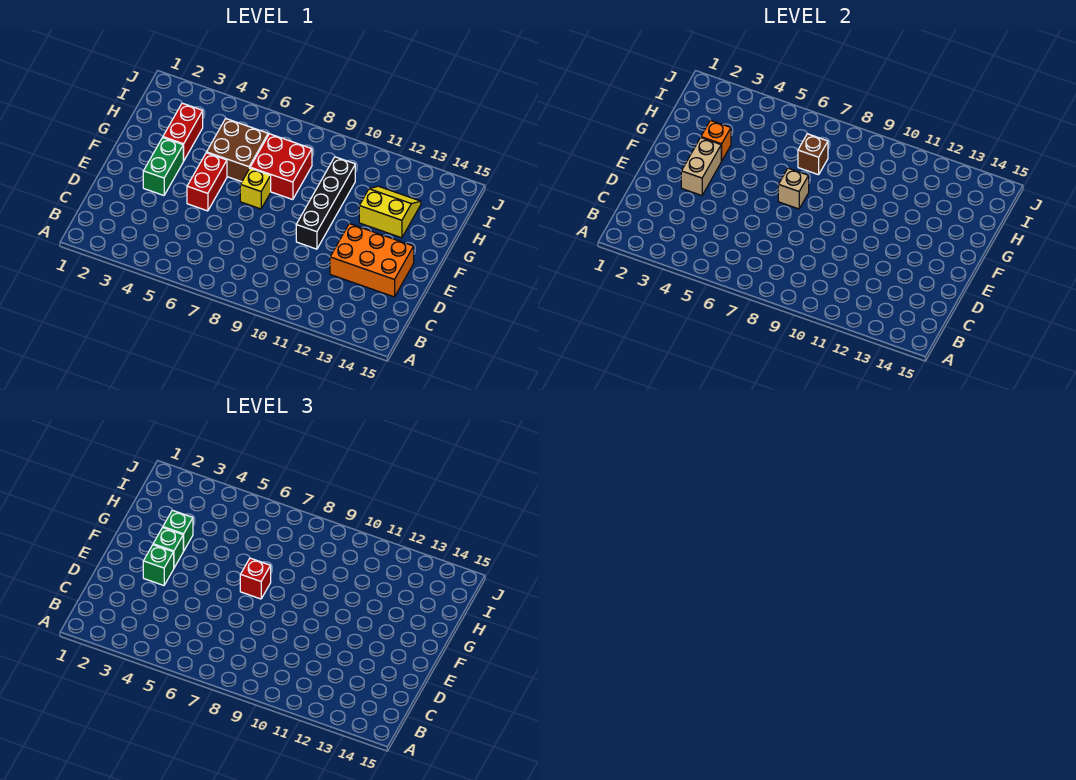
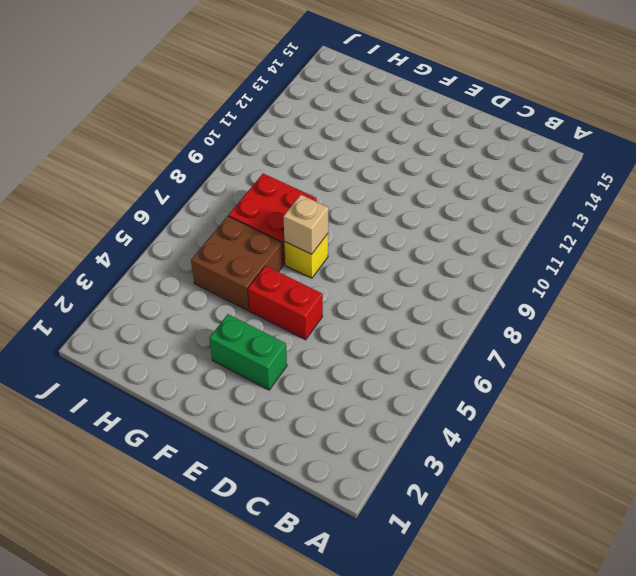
none -> orange brick D12:E14 level 1
none -> black brick E10:H10 level 1
none -> red brick G3:H3 level 1

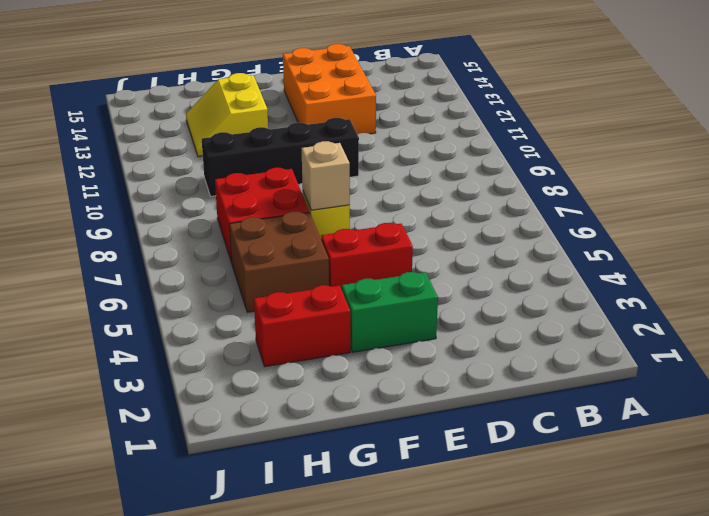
none -> tan brick E3:F3 level 2
none -> orange brick G3 level 2
none -> brown brick H7 level 2

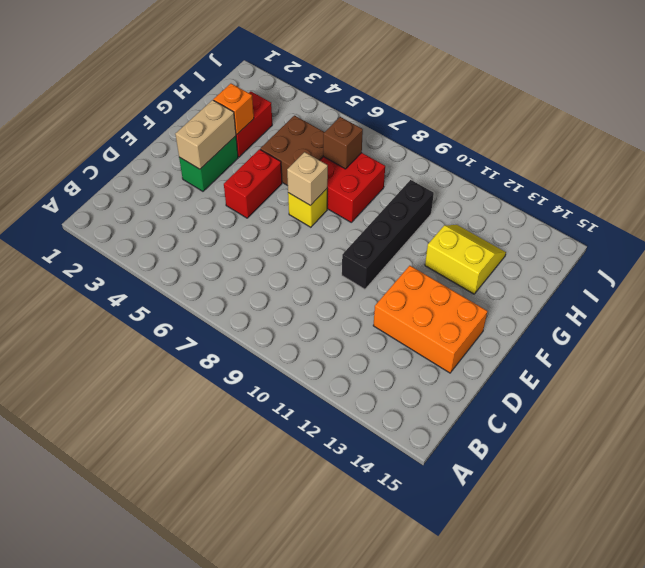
none -> green brick E3 level 3
none -> green brick F3 level 3
none -> red brick F7 level 3

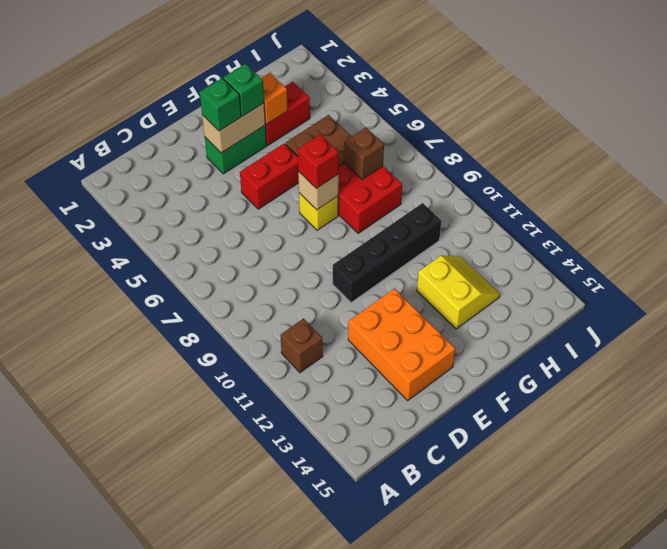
brown brick B11 level 1 -> none
none -> green brick G3 level 3

